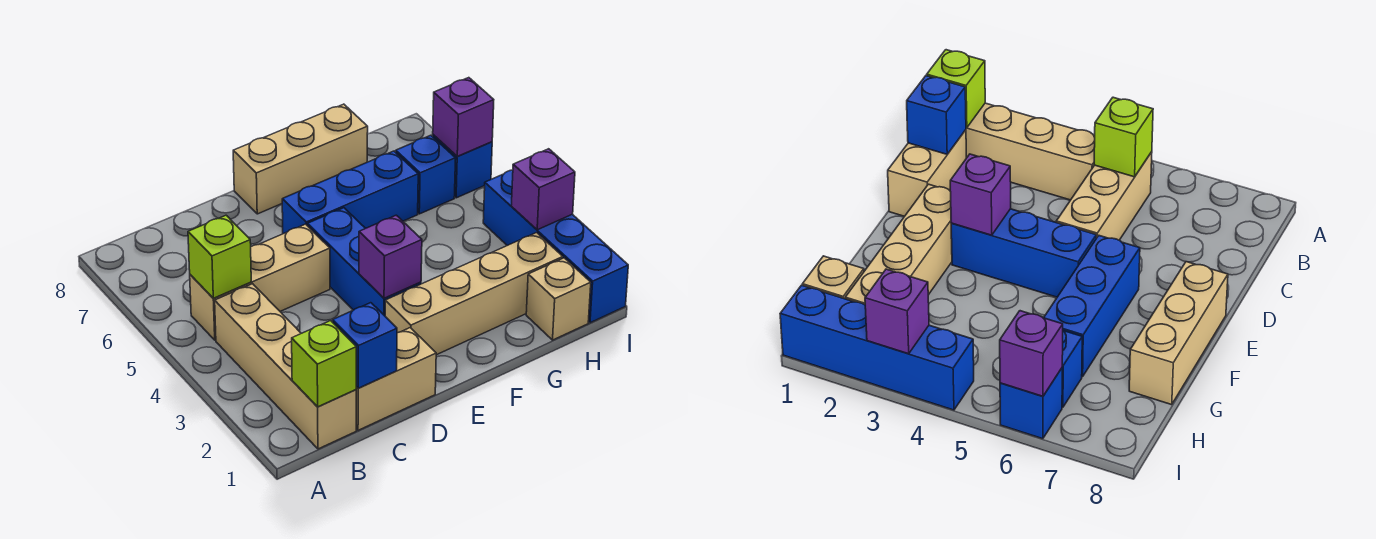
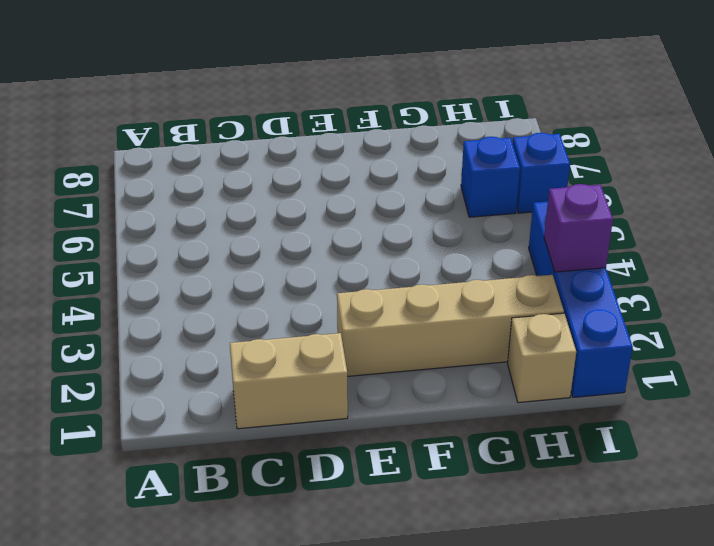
none -> tan brick B1:B4 level 1
none -> tan brick B5:D5 level 1
none -> blue brick E3:E5 level 1

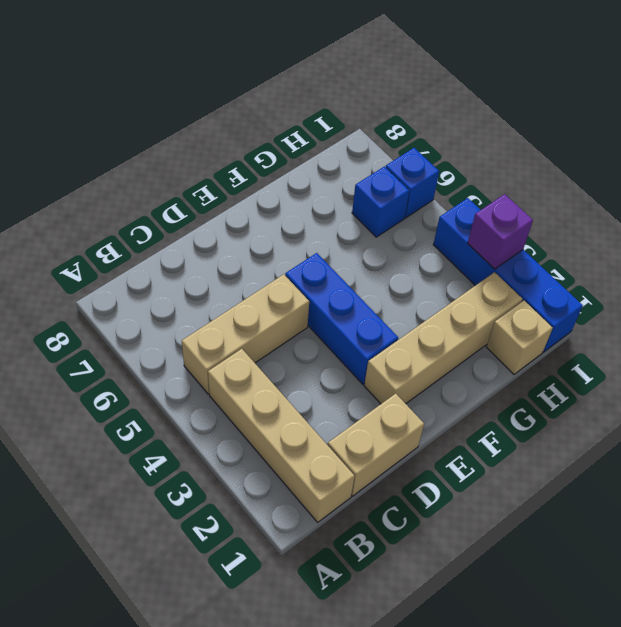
none -> blue brick E6:G6 level 1
none -> tan brick E8:G8 level 1
none -> lime brick B1 level 2

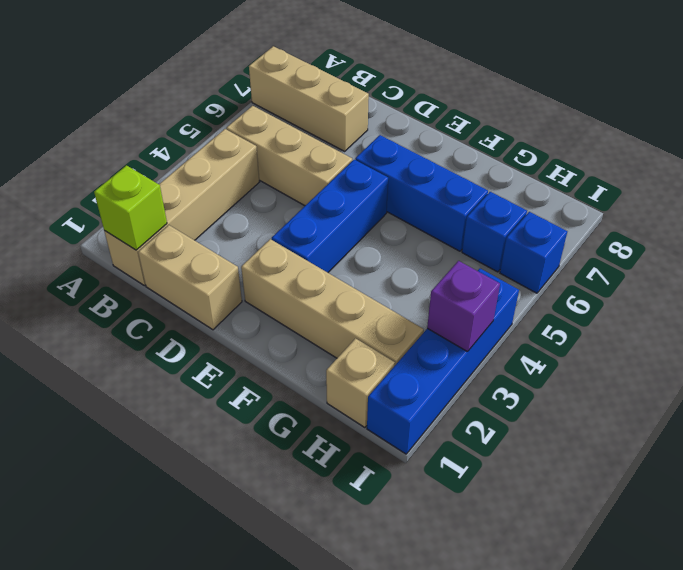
tan brick A7:C7 level 1 -> tan brick E8:G8 level 1
none -> lime brick B5 level 2
none -> blue brick C1 level 2
none -> purple brick E3 level 2

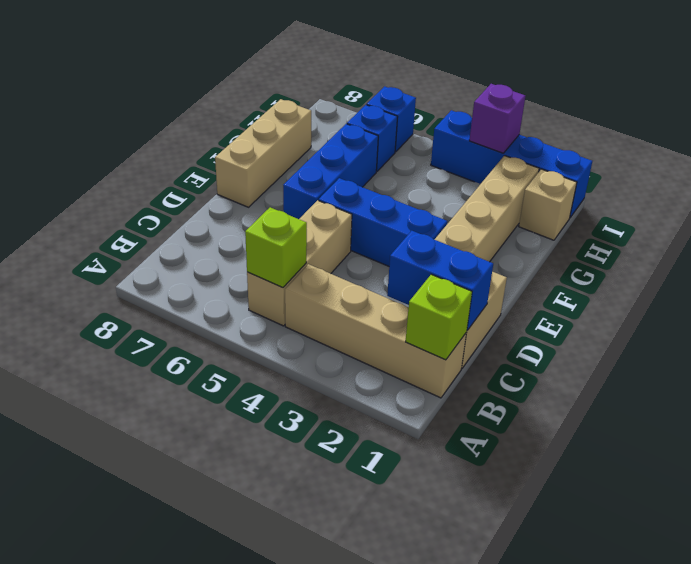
blue brick C1:C2 level 2 -> blue brick C1 level 2
none -> purple brick E3 level 2
none -> purple brick I6 level 2

